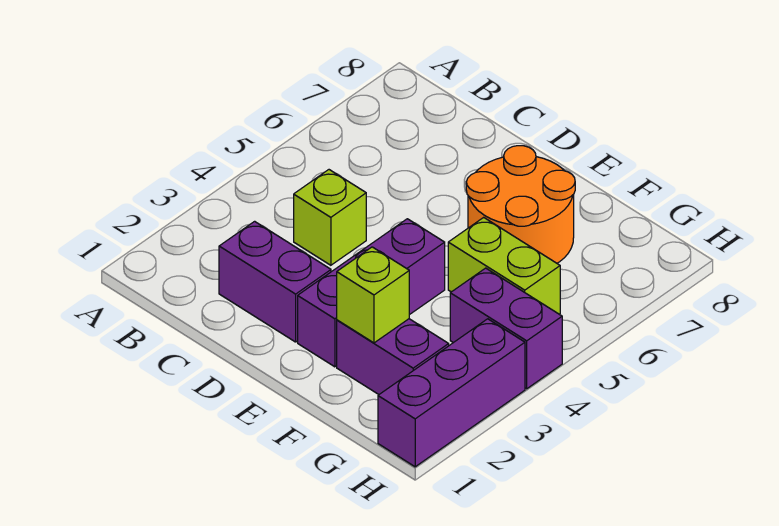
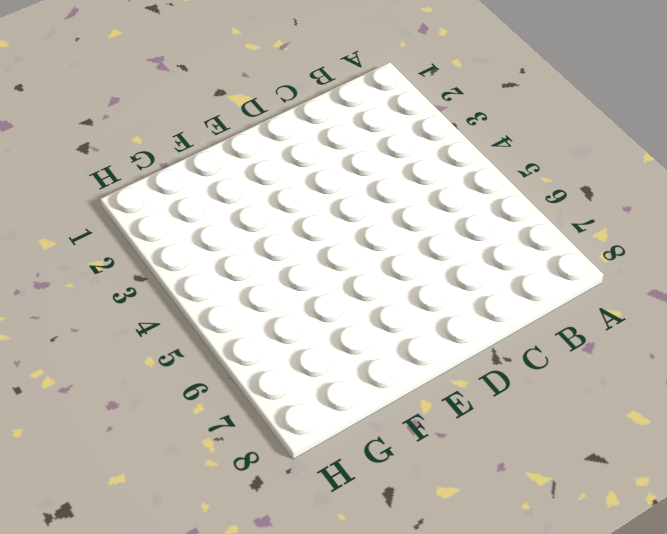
none -> purple brick C2:D2 level 1
none -> lime brick C4 level 1

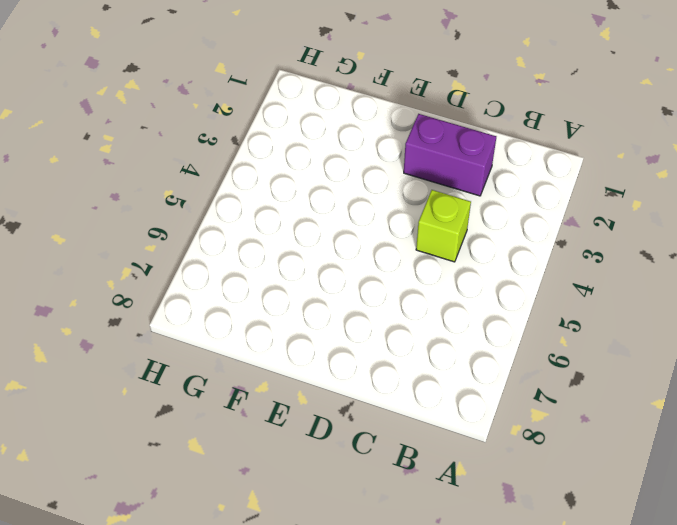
none -> purple brick E2:E4 level 1
none -> orange round brick E6:F7 level 1

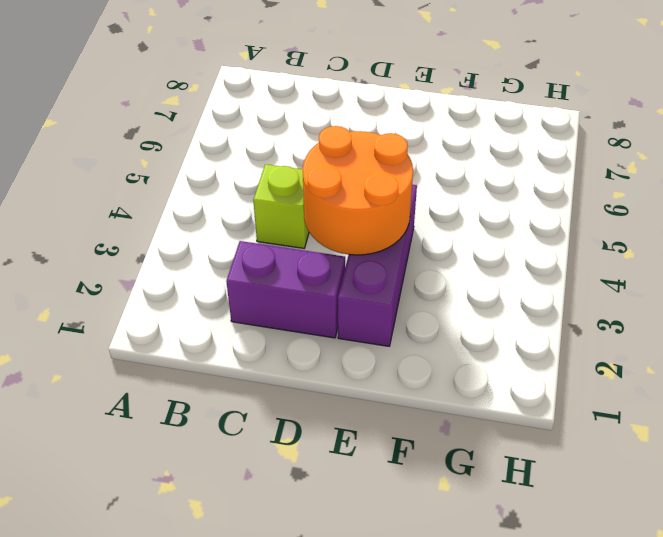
orange round brick D3:E4 level 2 -> orange round brick E6:F7 level 1
none -> purple brick F2:G2 level 1
none -> lime brick F5:G5 level 1

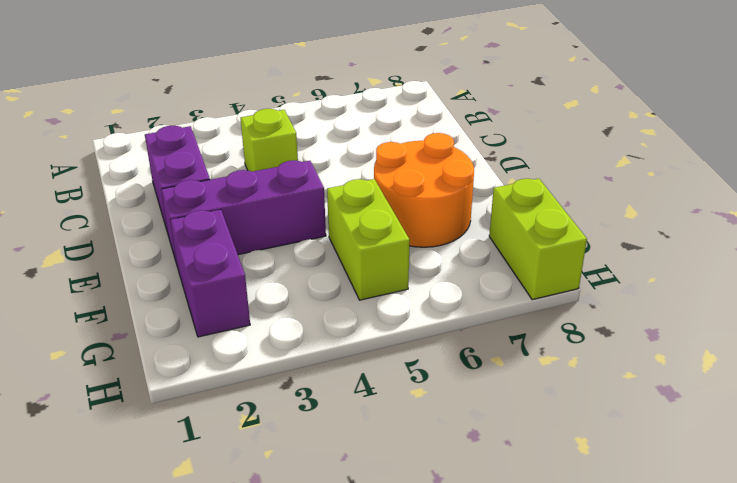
lime brick G8:H8 level 1 -> none
none -> purple brick G4:H4 level 1
none -> purple brick H1:H3 level 1

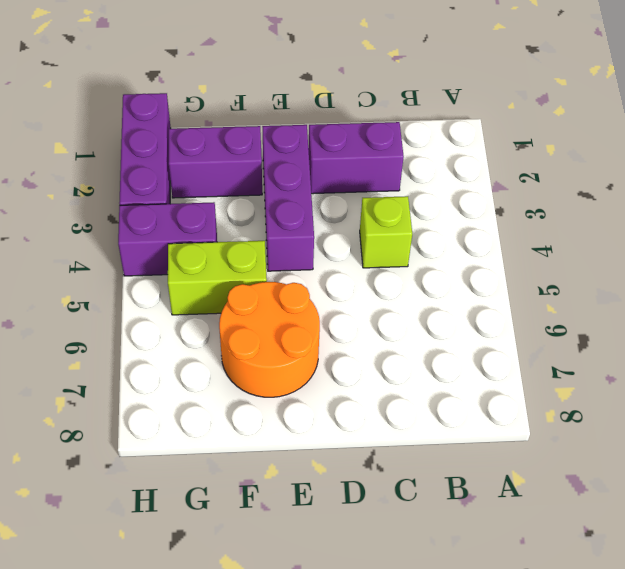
none -> lime brick F2 level 2

